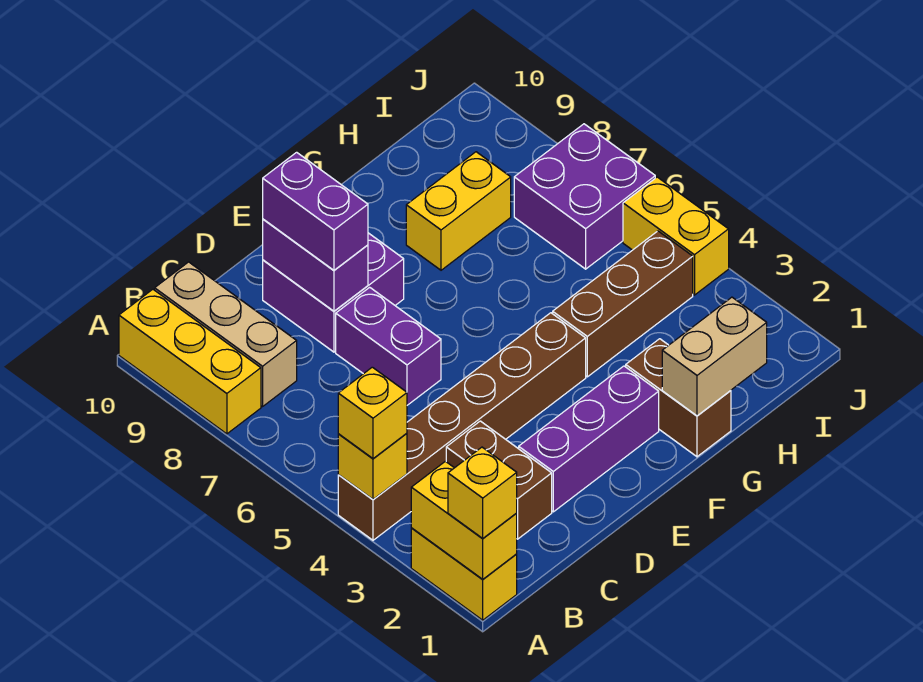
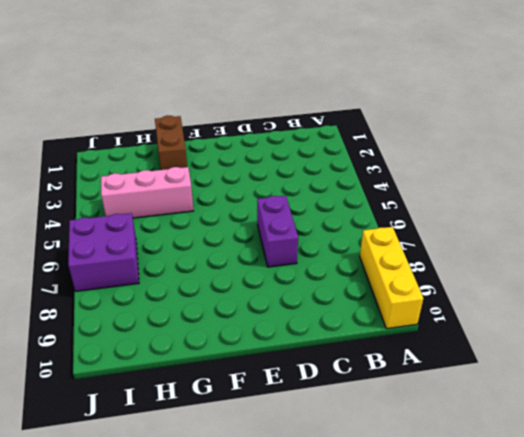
pink brick G4:I4 level 1 -> brown brick G4:I4 level 1
none -> yellow brick A1:A2 level 1
none -> brown brick A4:F4 level 1
none -> tan brick B8:B10 level 1

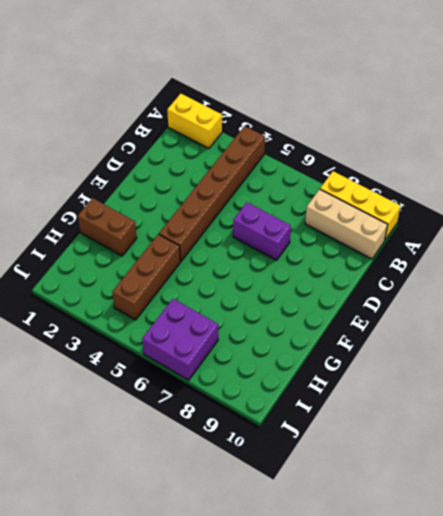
none -> brown brick C2:C3 level 1
none -> purple brick D2:F2 level 1
none -> purple brick D8:E9 level 1

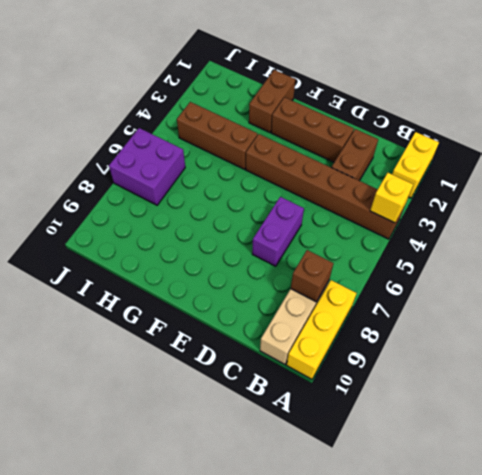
brown brick B8 level 2 -> none
brown brick D2:F2 level 1 -> purple brick D2:F2 level 1
none -> purple brick D8:E9 level 1
none -> yellow brick G8:H8 level 1
none -> yellow brick J4:J5 level 1

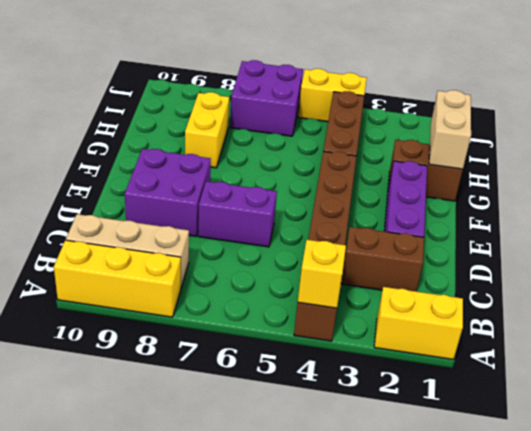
none -> yellow brick A1:A2 level 2
none -> purple brick D8:D9 level 2
none -> yellow brick A1 level 3

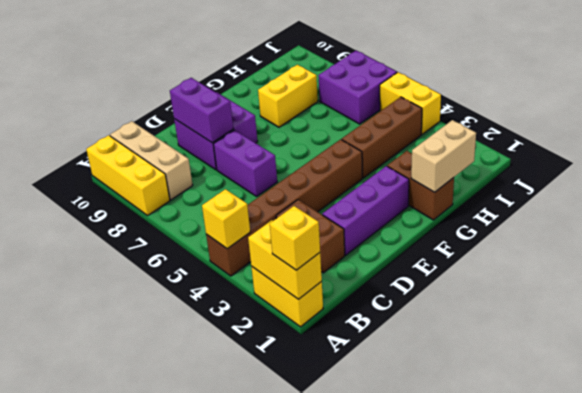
none -> yellow brick A4 level 3
none -> purple brick D8:D9 level 3

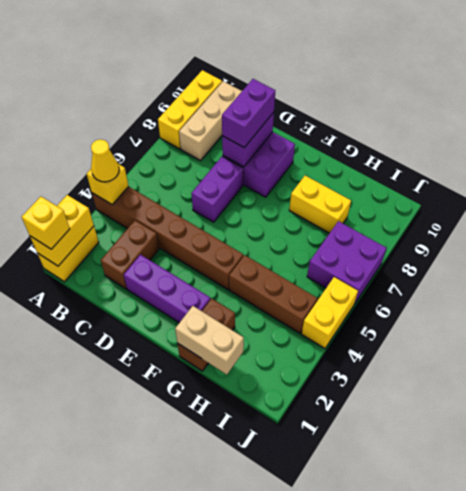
yellow cone A4 level 3 -> yellow brick A4 level 3

